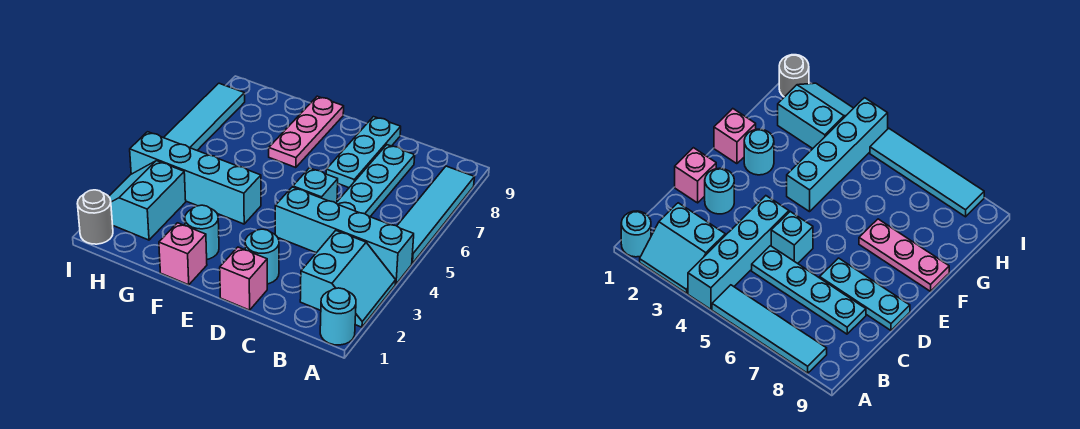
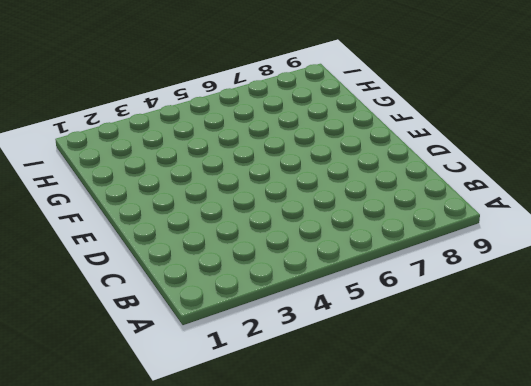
none -> cyan round brick A1 level 1
none -> cyan slope A2:B3 level 1 top B
none -> cyan brick A4:D4 level 1

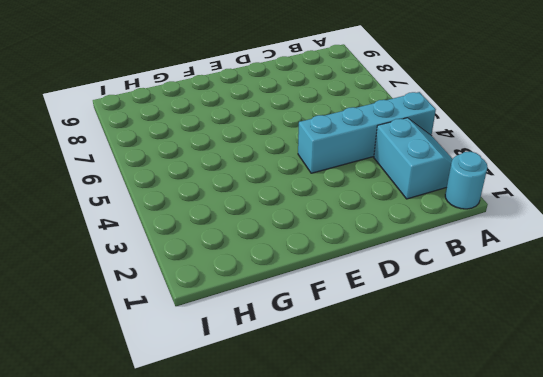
none -> cyan tile A5:A8 level 1
none -> cyan plate C5:C8 level 1
none -> pink brick D1 level 1

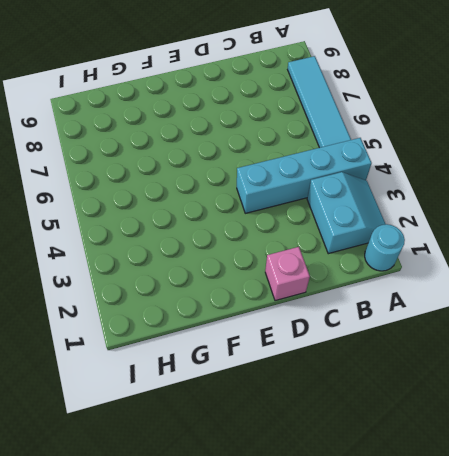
none -> cyan plate C5:C8 level 1
none -> cyan round brick D2 level 1
none -> cyan brick D5 level 1

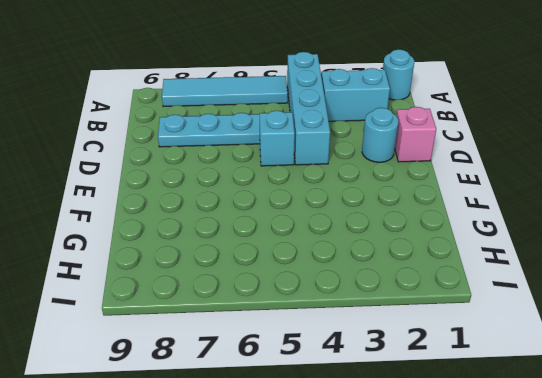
none -> cyan plate D7:D9 level 1
none -> pink brick F1 level 1
none -> cyan round brick F2 level 1

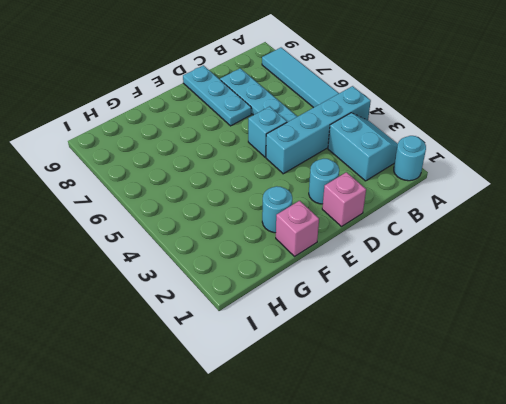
none -> cyan brick F4:I4 level 1
none -> pink plate F7:F9 level 1
none -> cyan slope H2:I3 level 1 top H

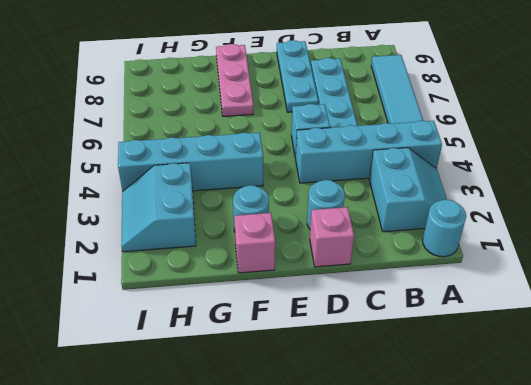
none -> grey round brick I1 level 1
none -> cyan tile I5:I8 level 1

